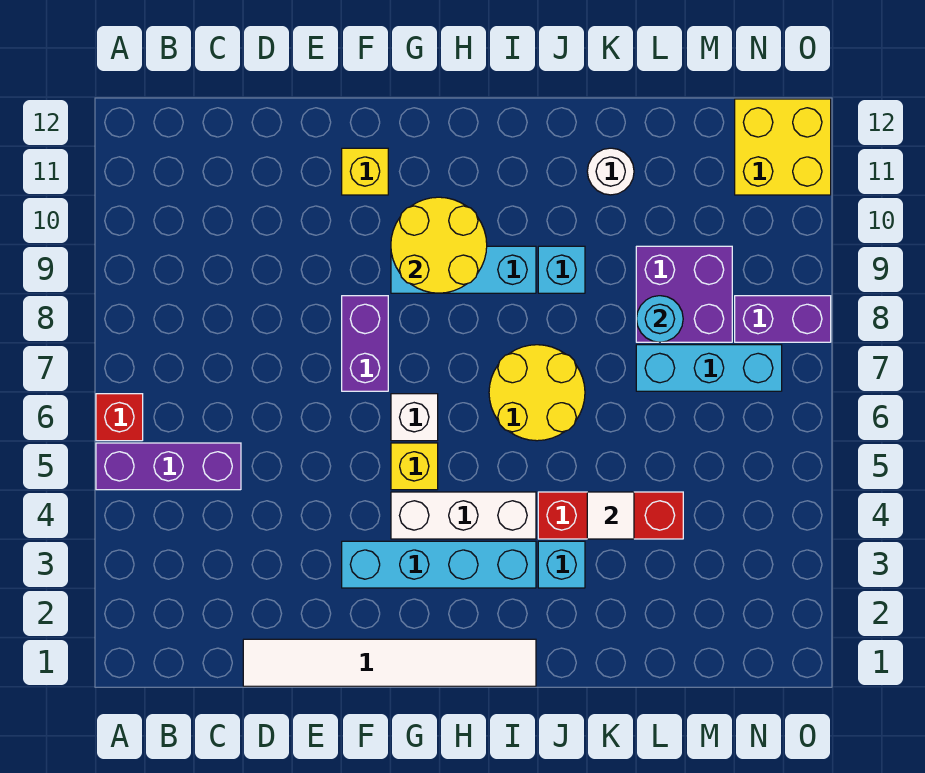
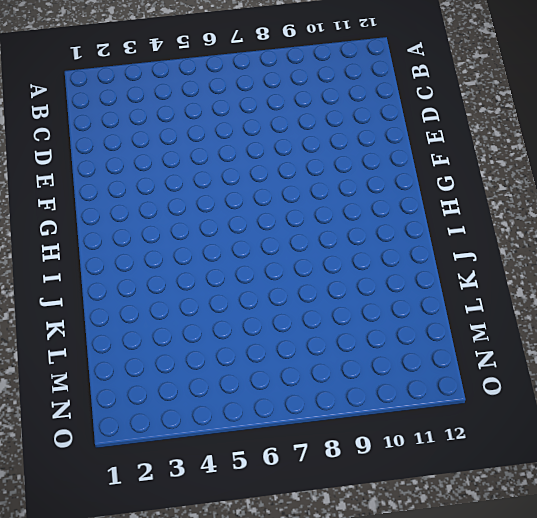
none -> purple brick A5:C5 level 1
none -> red brick A6 level 1
none -> white tile D1:I1 level 1

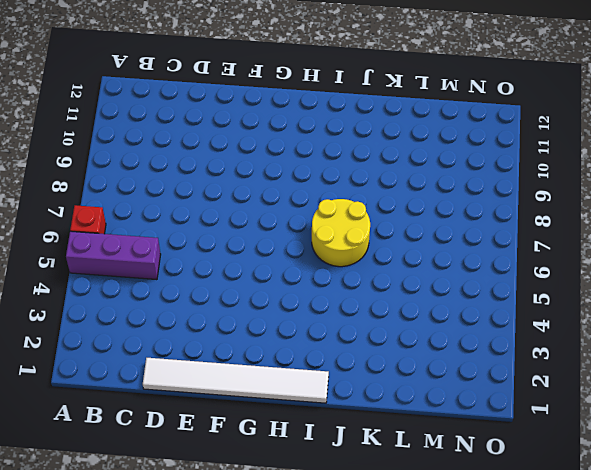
none -> cyan brick F3:I3 level 1
none -> purple brick F7:F8 level 1
none -> yellow brick F11 level 1

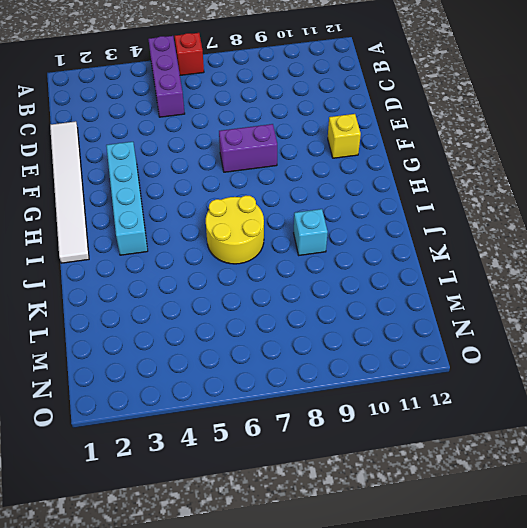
none -> white brick G4:I4 level 1
none -> yellow brick G5 level 1
none -> white brick G6 level 1

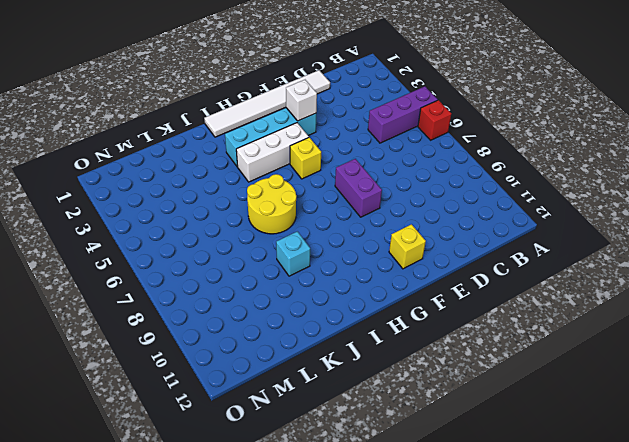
white brick F3 level 2 -> white brick G6 level 1
none -> cyan brick G9:I9 level 1
none -> cyan brick J3 level 1
none -> red brick J4:L4 level 1

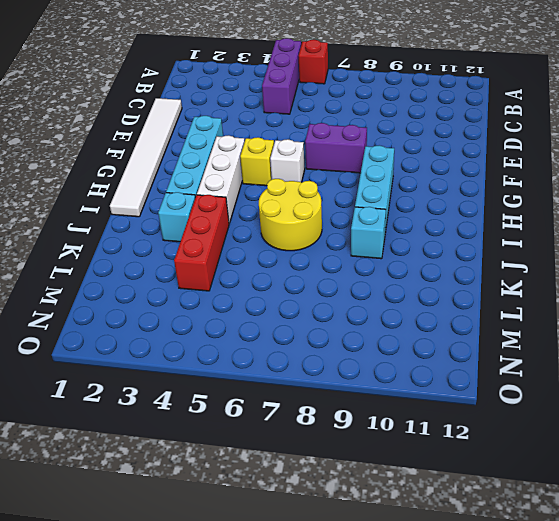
none -> yellow brick F11 level 1
none -> white round brick K11 level 1
none -> cyan brick L7:N7 level 1

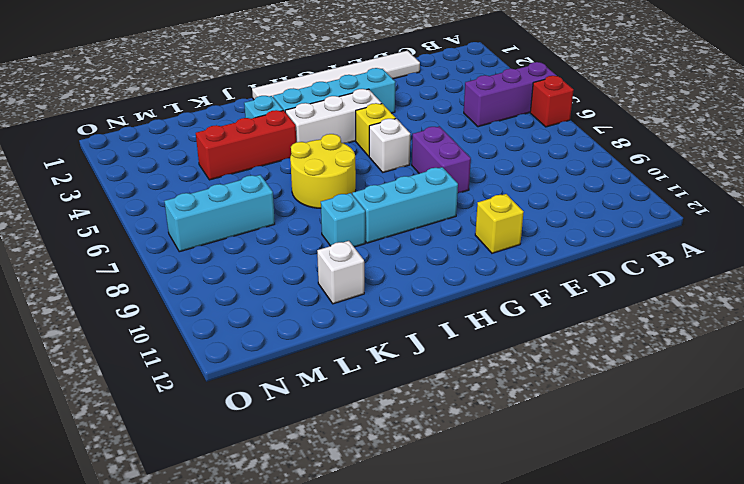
white brick K11 level 1 -> white round brick K11 level 1
none -> purple brick L8:M9 level 1
none -> purple brick N8:O8 level 1
none -> yellow brick N11:O12 level 1

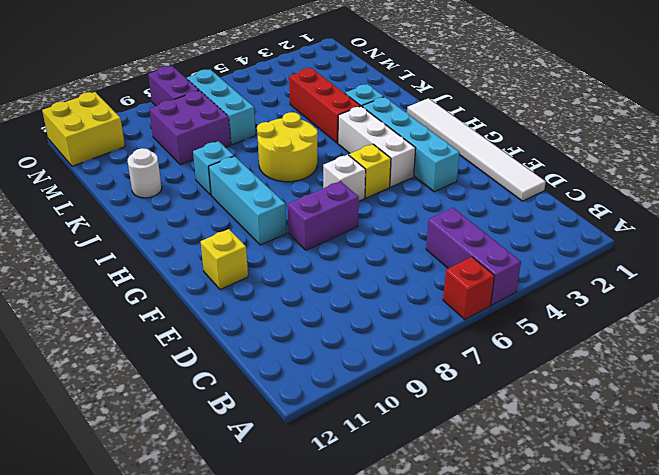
none -> yellow round brick G9:H10 level 2
none -> white tile K4 level 2
none -> cyan round brick L8 level 2

